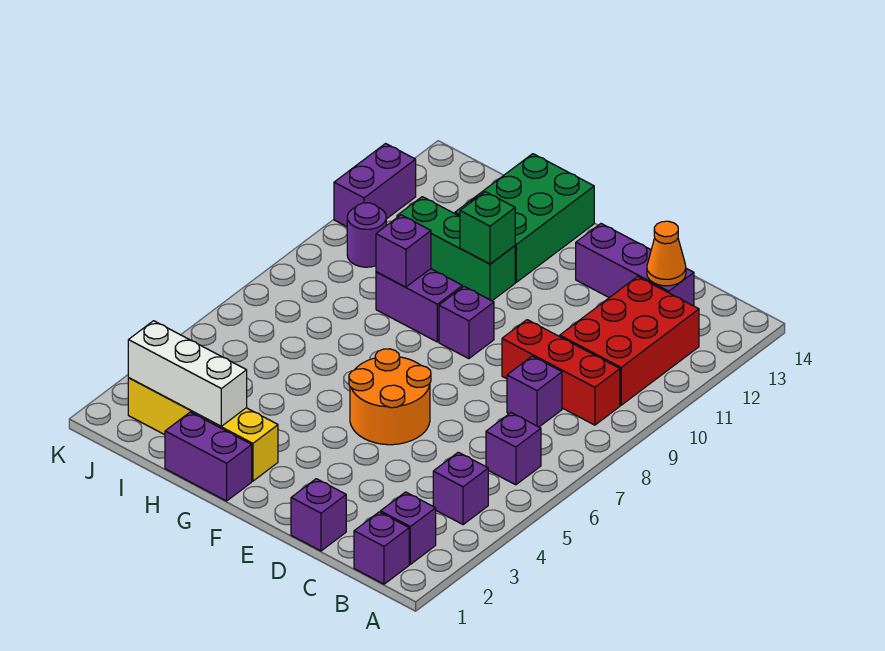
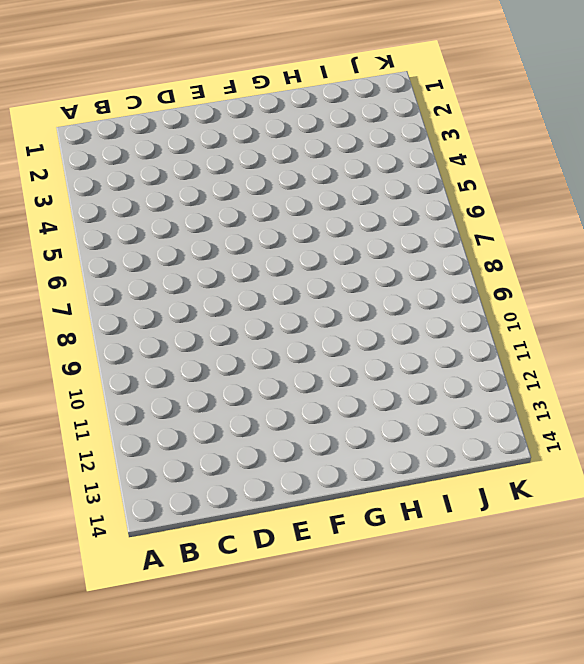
none -> purple brick B1 level 1
none -> purple brick B2 level 1
none -> purple brick B4 level 1

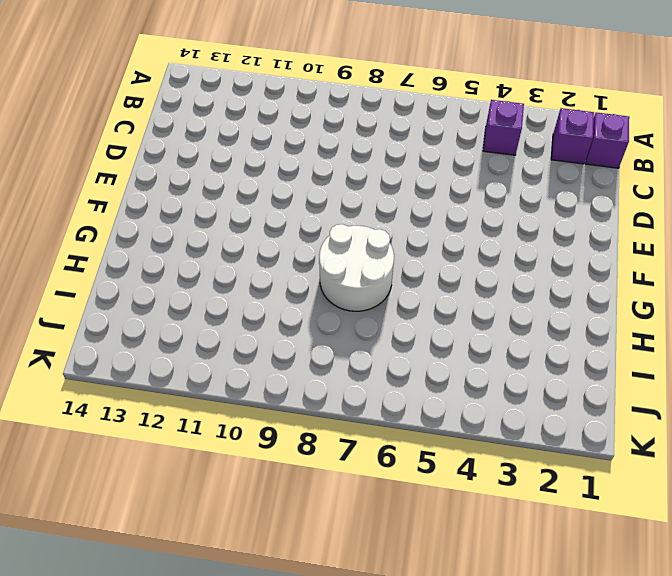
white round brick G7:H8 level 1 -> none
none -> purple brick B6 level 1
none -> red brick B9:D9 level 1
none -> red brick B10:C12 level 1

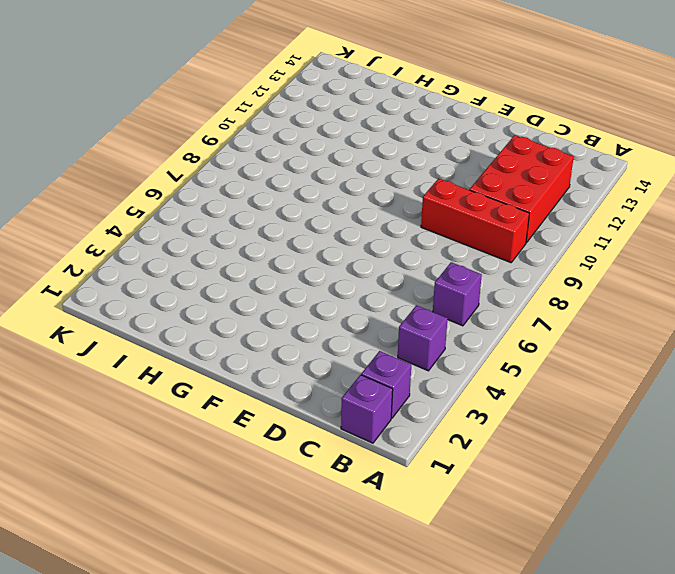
none -> purple brick C8 level 1
none -> purple brick C13:E13 level 1
none -> purple brick D1 level 1

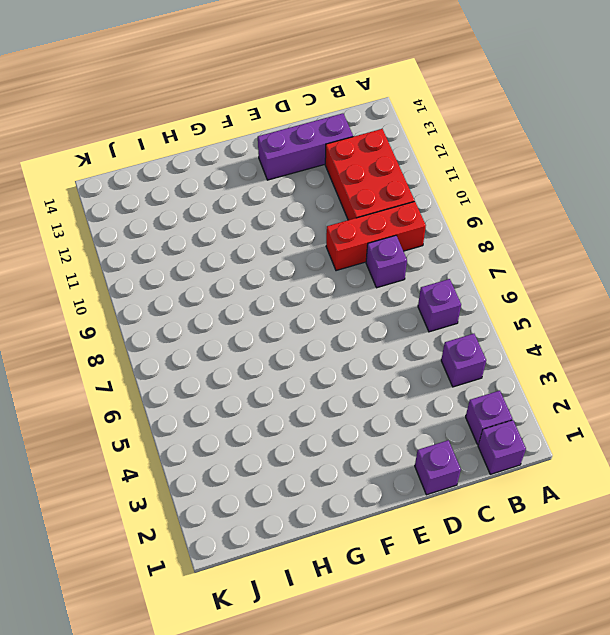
none -> orange round brick E5:F6 level 1
none -> purple brick F9 level 1
none -> purple brick G1:H1 level 1

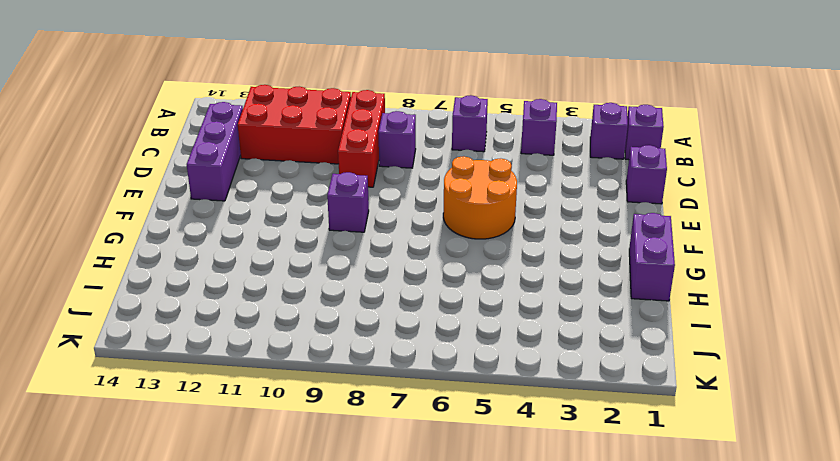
none -> yellow brick G2:J2 level 1
none -> purple brick G9:H9 level 1
none -> green brick G11:I11 level 1

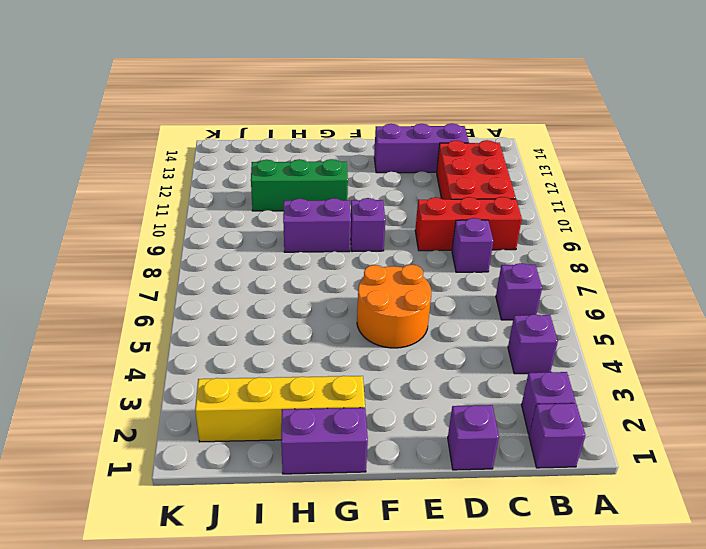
none -> green brick G12:H14 level 1
none -> purple round brick J10 level 1
none -> purple brick K11:K12 level 1

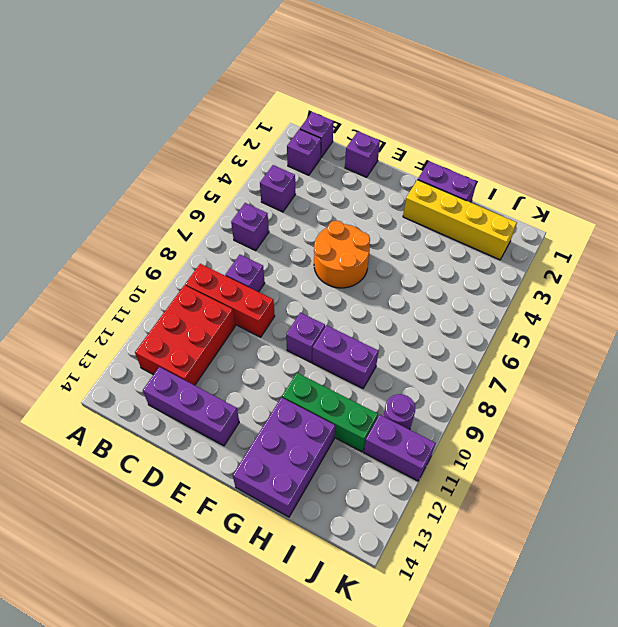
purple brick G12:H14 level 1 -> green brick G12:H14 level 1
purple brick J11:K11 level 1 -> purple brick K11:K12 level 1
none -> orange cone C13 level 2
none -> green brick G11 level 2
none -> white brick H2:J2 level 2

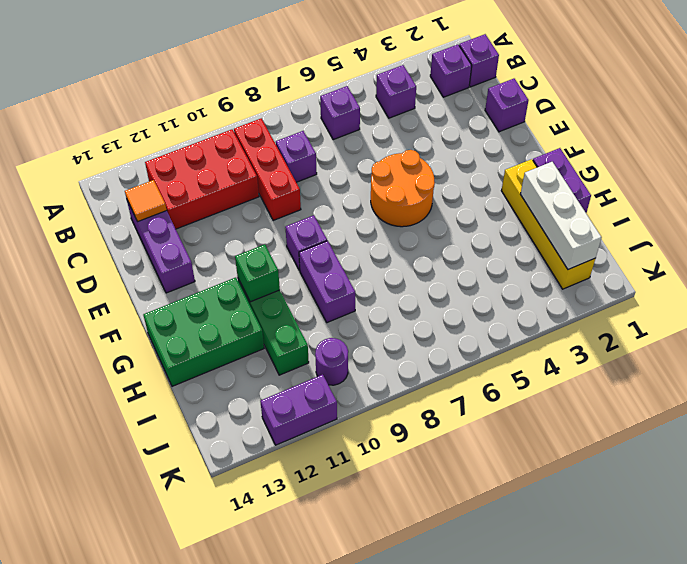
orange tile C13 level 2 -> orange cone C13 level 2
none -> purple brick H9 level 2

